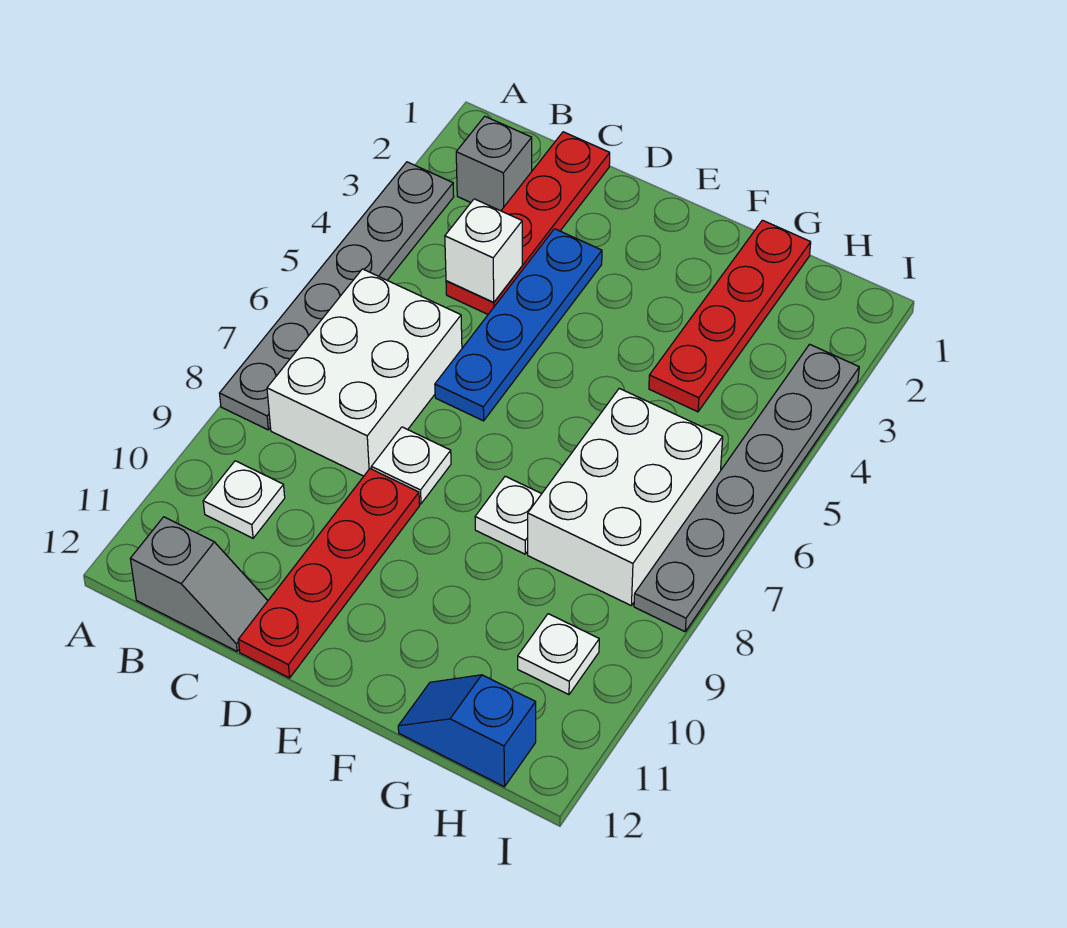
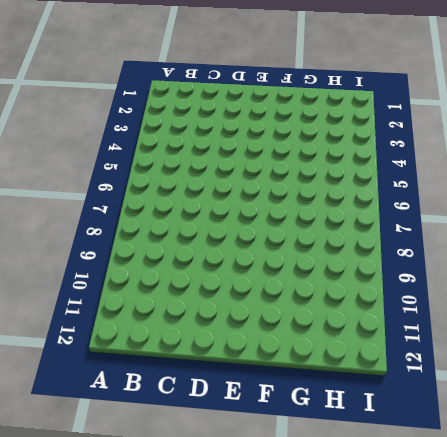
none -> grey plate A3:A8 level 1
none -> grey brick B2 level 1
none -> white brick B6:C8 level 1

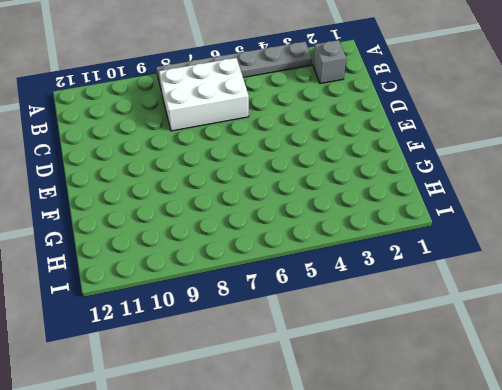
none -> white plate B10 level 1
none -> grey slope B12:C12 level 1 top B
none -> red plate C1:C4 level 1

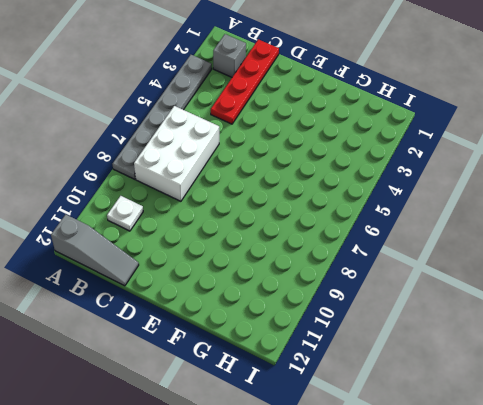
grey slope A12:C12 level 1 top A -> grey slope B12:C12 level 1 top B
none -> blue plate D3:D6 level 1
none -> white plate D8 level 1
none -> red plate D9:D12 level 1

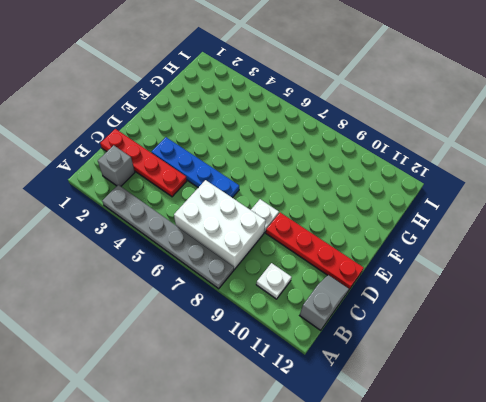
none -> white plate F8 level 1
none -> red plate G1:G4 level 1
none -> white brick G6:H8 level 1

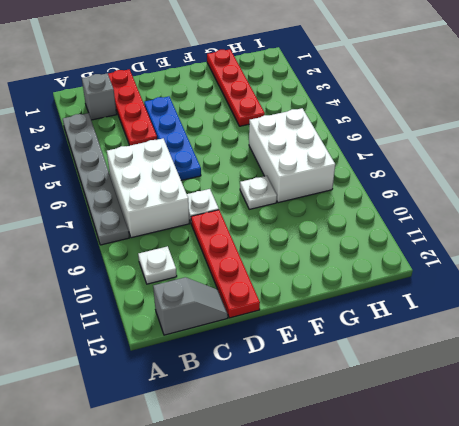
none -> blue slope G12:H12 level 1 top H
none -> white plate H10 level 1
none -> grey plate I3:I8 level 1

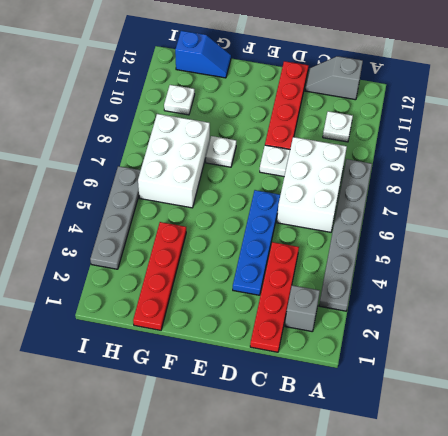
grey plate I3:I6 level 1 -> grey plate I3:I8 level 1
none -> white brick C4 level 2

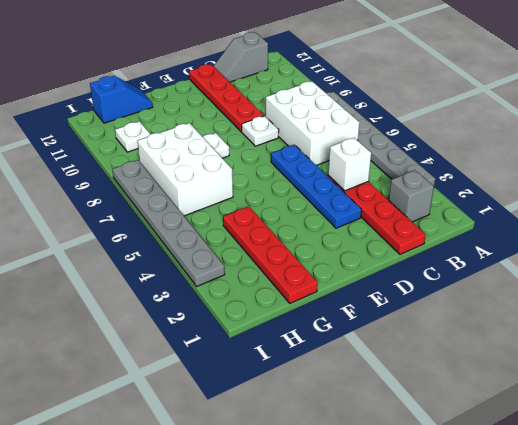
none -> white plate B10 level 1

